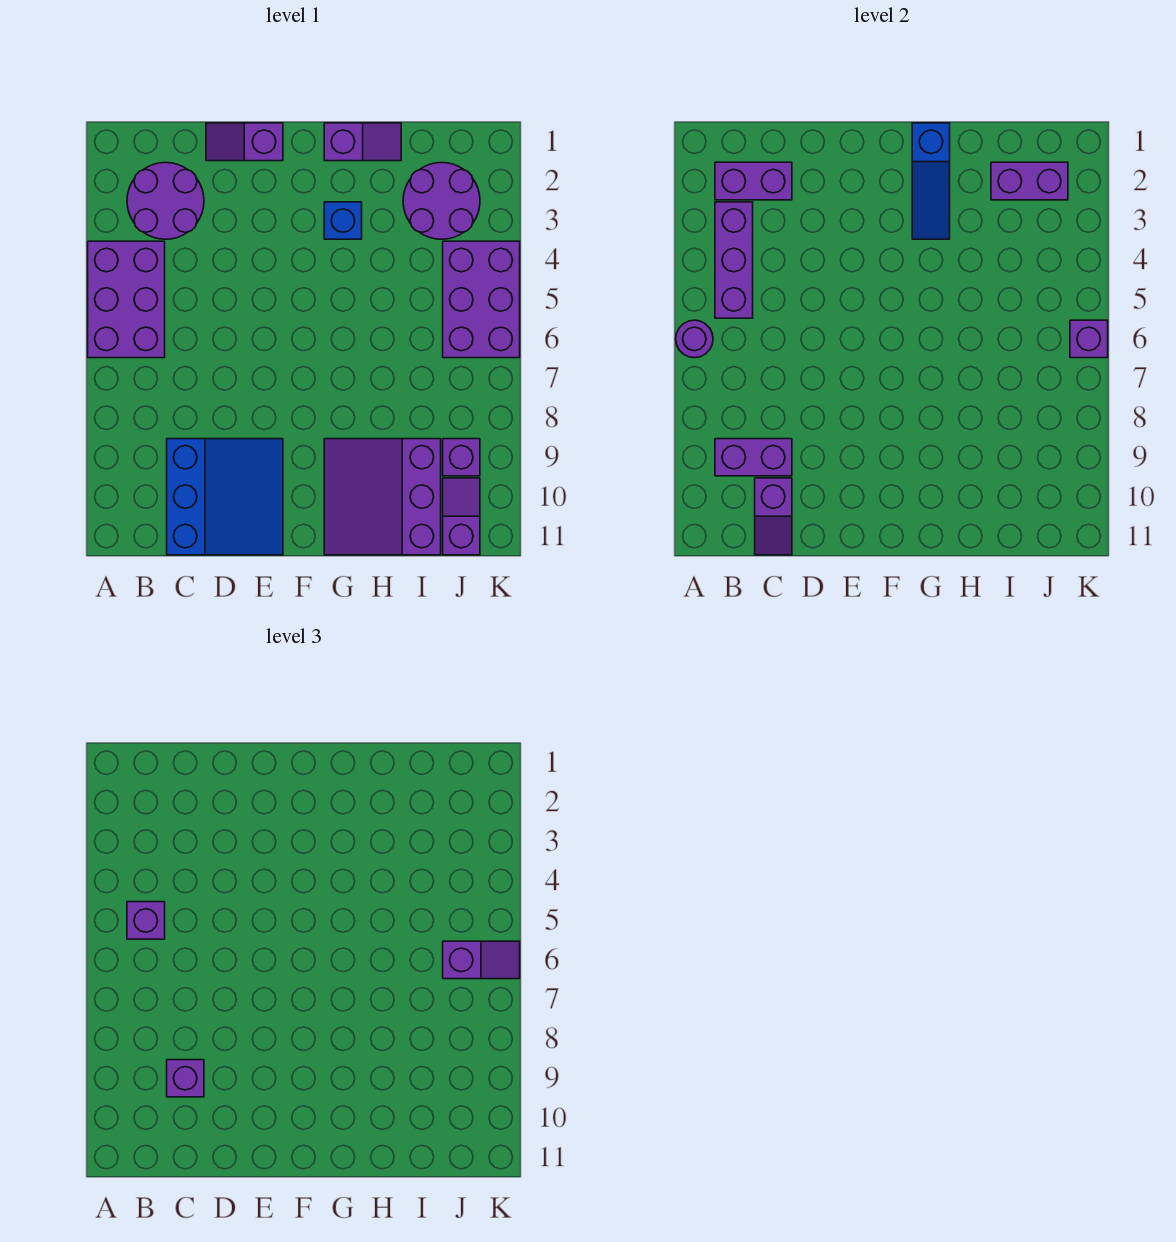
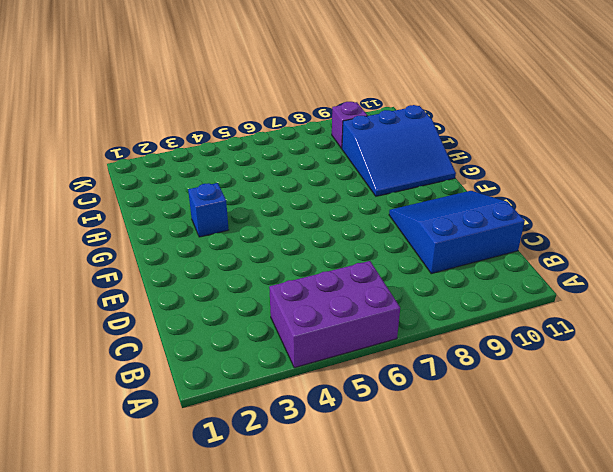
blue slope G9:I11 level 1 top I -> purple slope G9:I11 level 1 top I
none -> purple round brick B2:C3 level 1
none -> purple slope D1:E1 level 1 top E
none -> purple slope G1:H1 level 1 top G

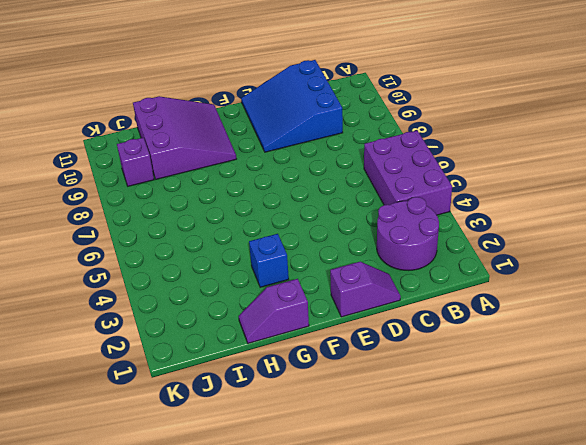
none -> purple round brick I2:J3 level 1
none -> purple brick J4:K6 level 1
none -> purple slope J10:J11 level 1 top 11

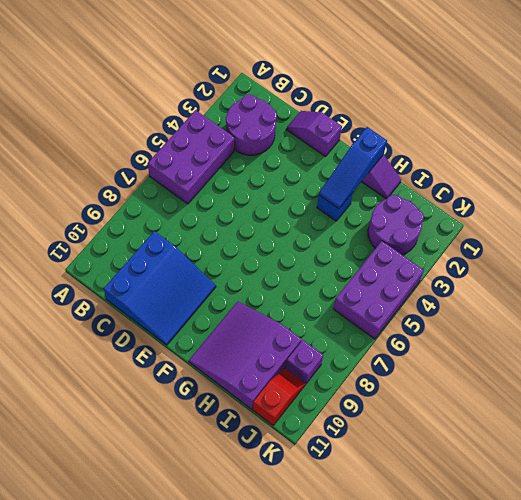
red slope J10:J11 level 1 top 11 -> purple slope J10:J11 level 1 top 11
none -> purple round brick A6 level 2
none -> purple brick B2:C2 level 2
none -> purple brick B3:B5 level 2

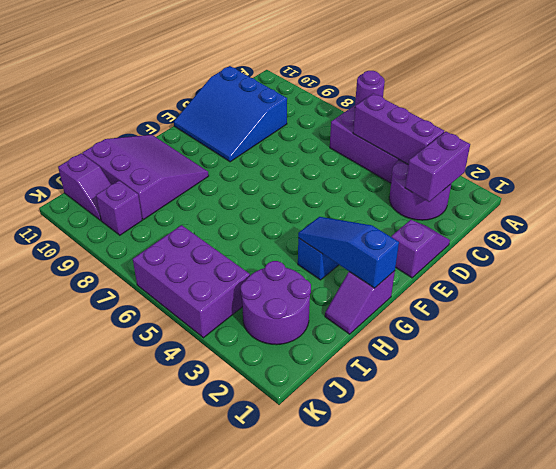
none -> purple brick B9:C9 level 2
none -> purple slope C10:C11 level 2 top 10
none -> purple brick I2:J2 level 2

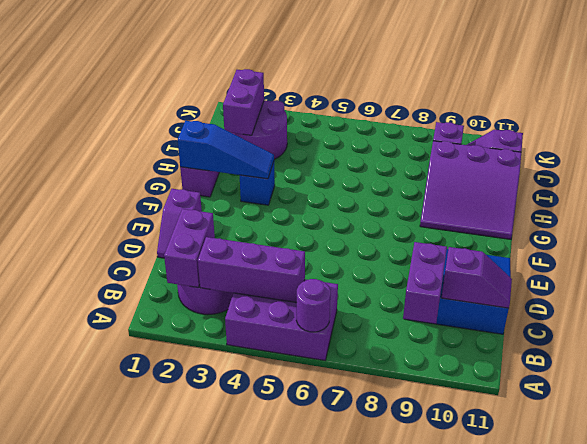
none -> purple brick J4:K6 level 1
none -> purple brick K6 level 2
none -> purple brick B5 level 3

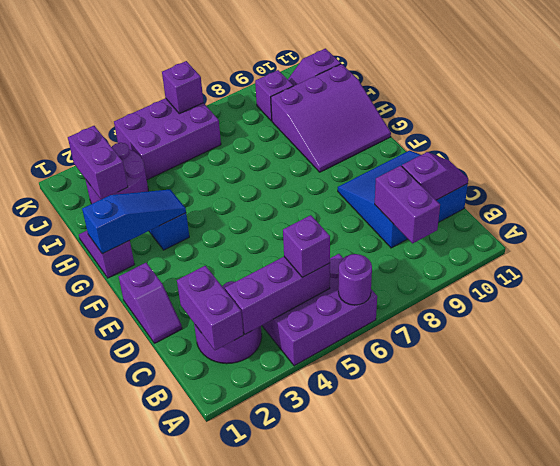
none -> purple brick C9 level 3
none -> purple slope J6:K6 level 3 top J

